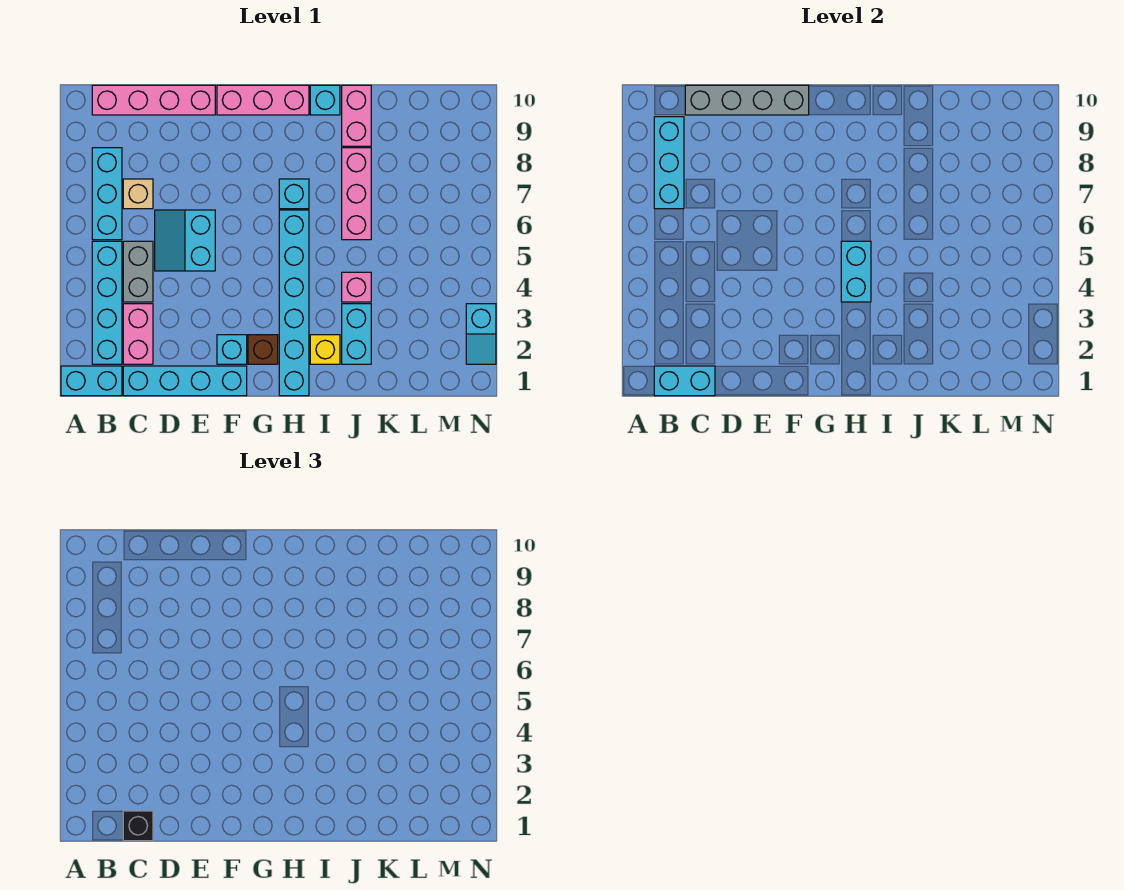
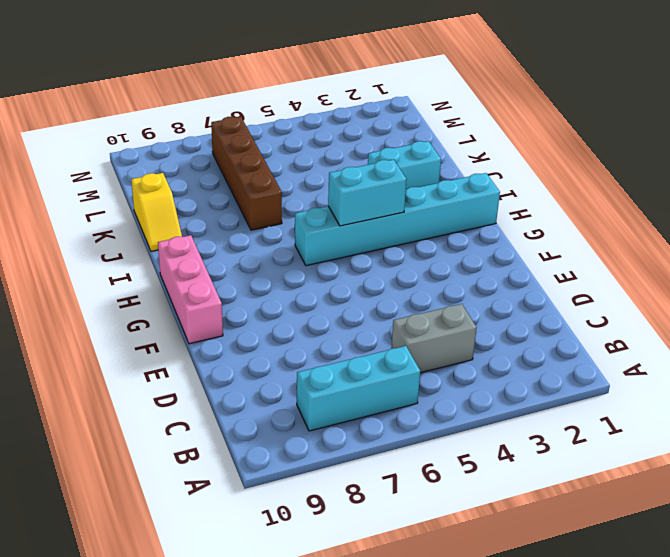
brown brick J7:M7 level 1 -> pink brick J6:J8 level 1
yellow slope J10:K10 level 1 top K -> pink brick J9:J10 level 1
none -> cyan brick A1:B1 level 1
none -> cyan brick B2:B5 level 1
none -> pink brick B10:E10 level 1

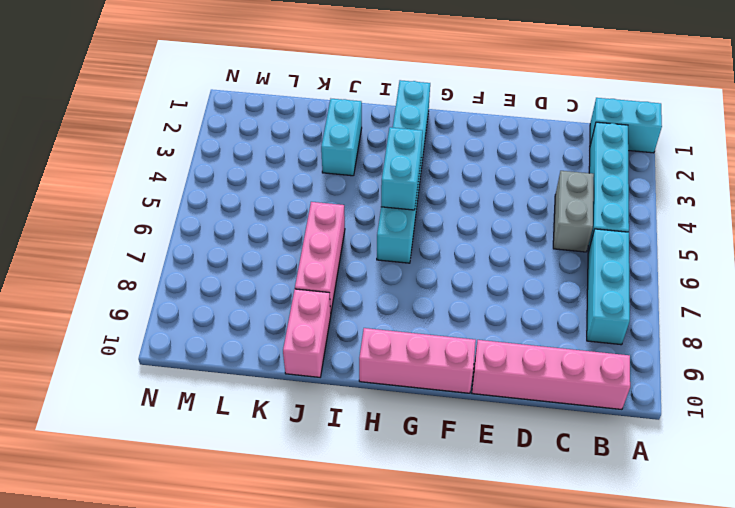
none -> cyan brick C1:F1 level 1
none -> pink brick C2:C3 level 1
none -> tan brick C7 level 1

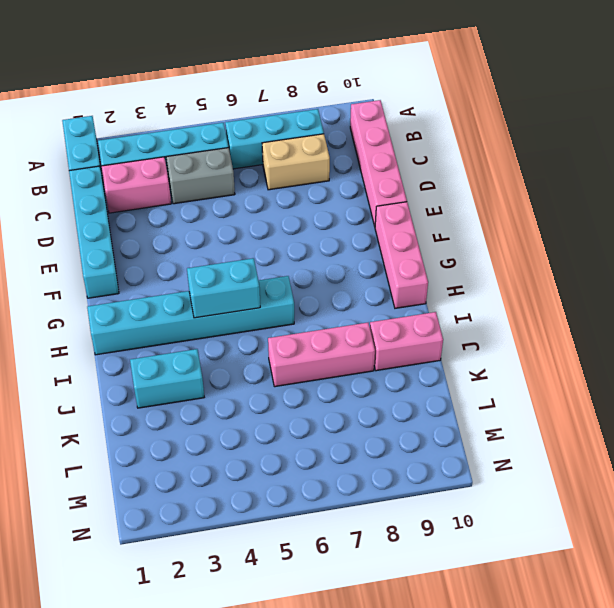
tan brick C7:C8 level 1 -> tan brick C7 level 1
none -> cyan slope D5:E6 level 1 top E
none -> cyan brick F2 level 1
none -> brown brick G2 level 1

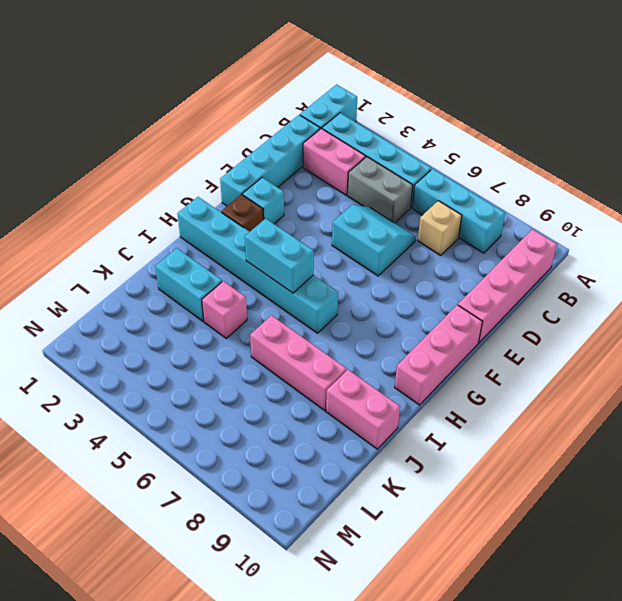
none -> cyan brick H7 level 1
none -> yellow brick I2 level 1
none -> cyan brick I10 level 1

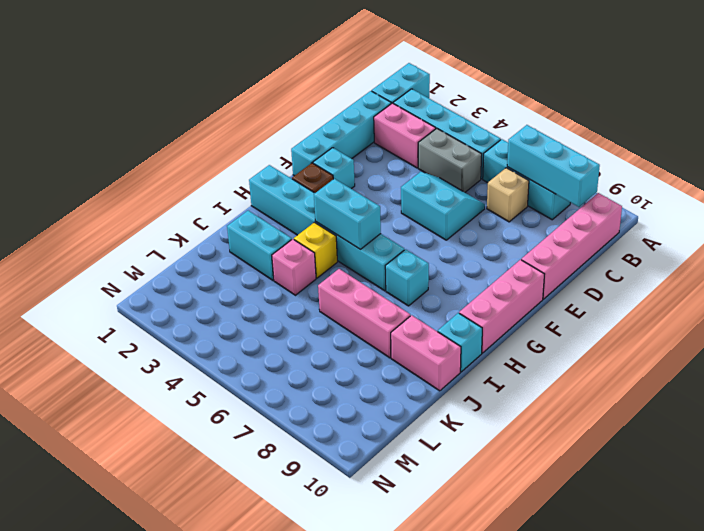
yellow brick I4 level 1 -> yellow brick I2 level 1
none -> cyan slope N2:N3 level 1 top 3
none -> cyan brick B1:C1 level 2
none -> grey brick C10:F10 level 2

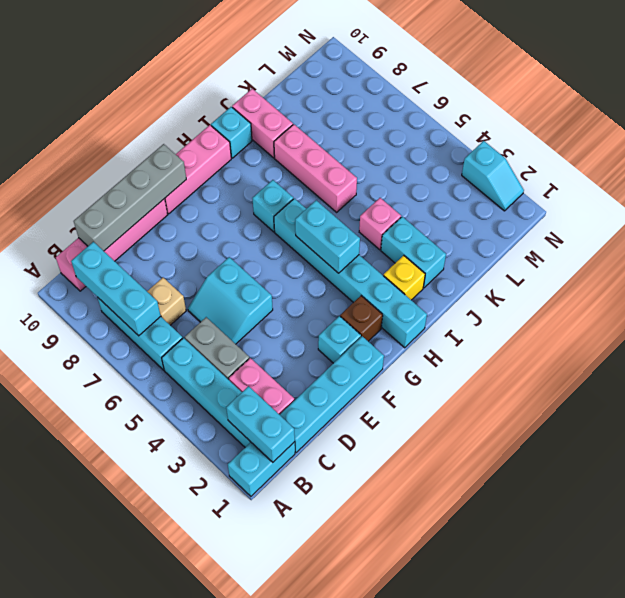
cyan brick B1:B2 level 2 -> cyan brick B1:C1 level 2
none -> black brick C1 level 3

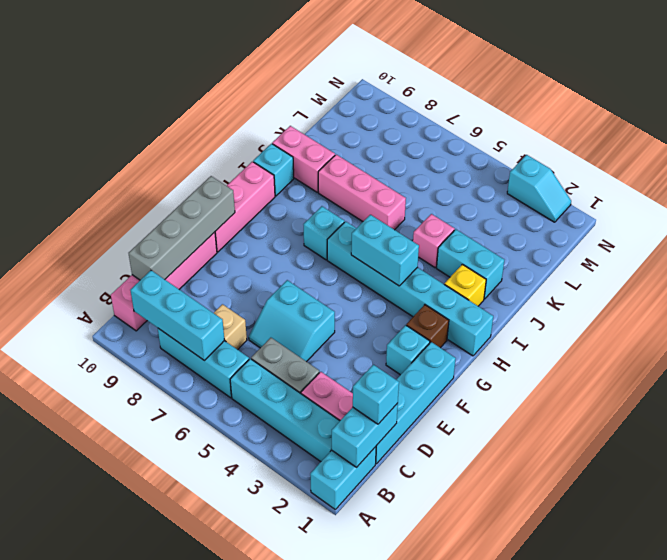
cyan brick C1 level 3 -> black brick C1 level 3

